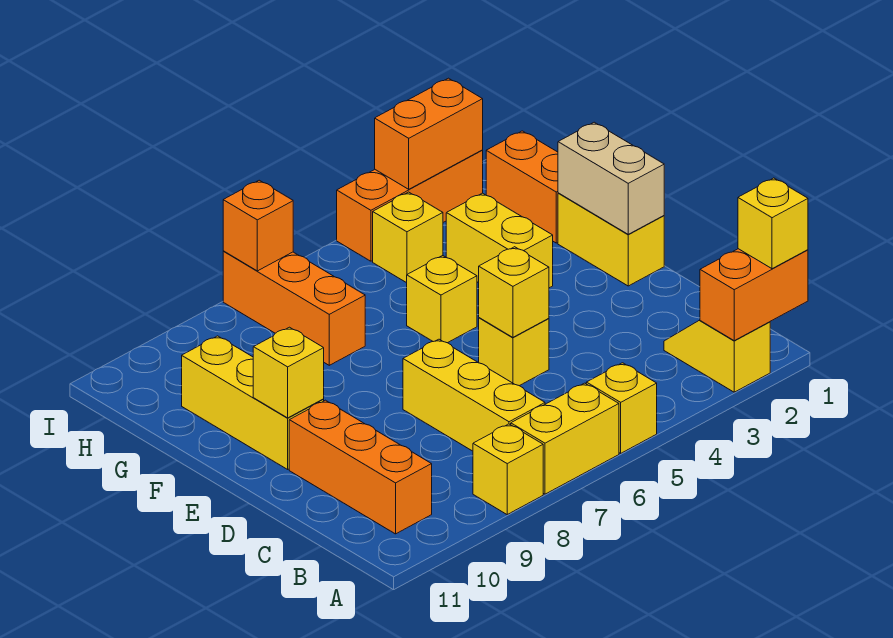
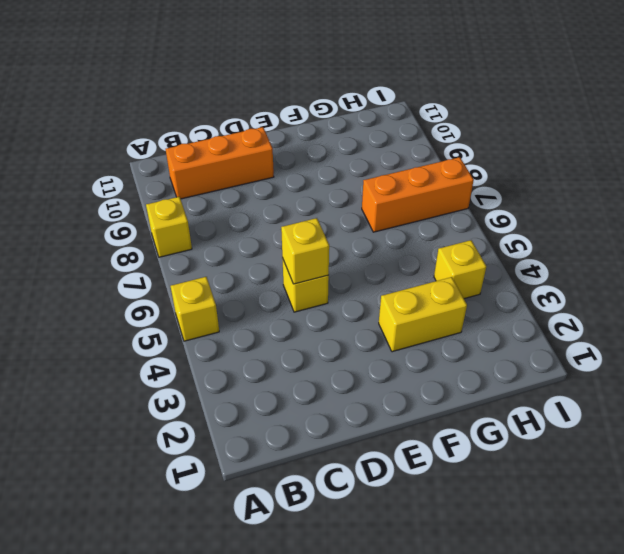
none -> yellow slope A2:B2 level 1 top A
none -> yellow brick A6:A7 level 1
none -> yellow brick B7:D7 level 1

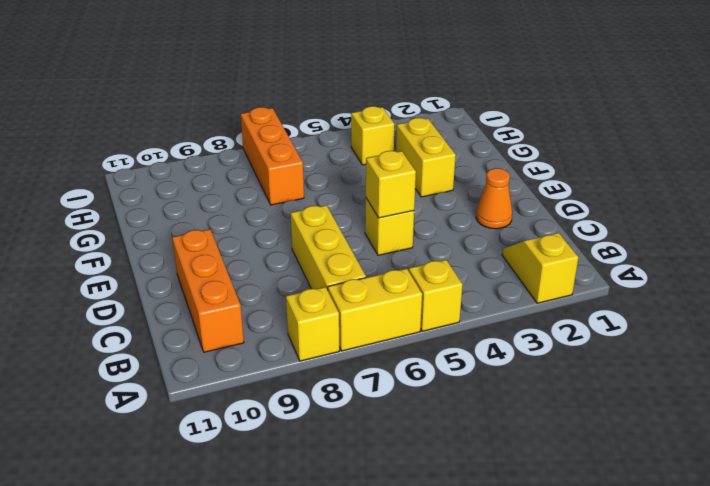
orange cone D2 level 1 -> none
none -> yellow brick E1:F1 level 1
none -> yellow brick E10:G10 level 1
none -> yellow brick F5 level 1

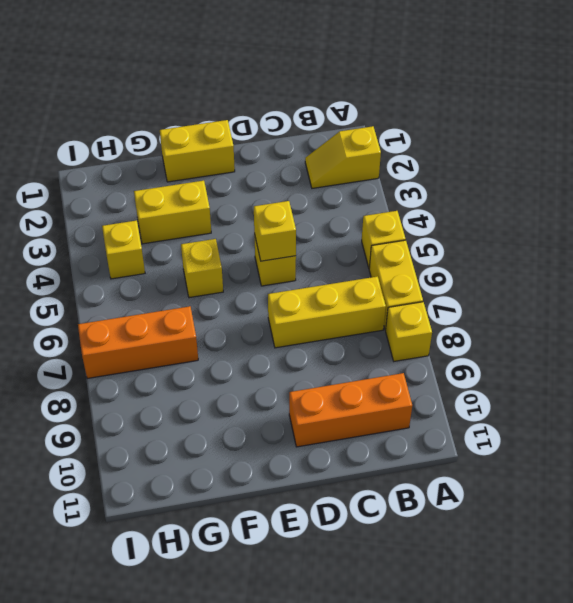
none -> yellow brick E10:G10 level 1
none -> orange brick G1:H1 level 1
none -> orange brick I2:I4 level 1

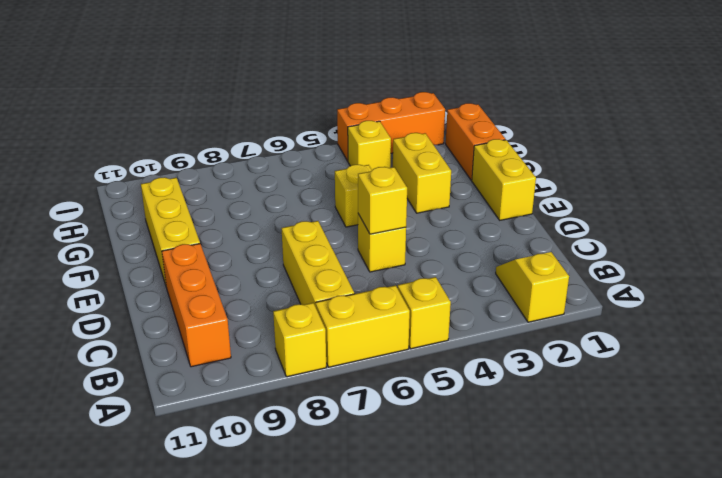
none -> orange brick G7:I7 level 1
none -> orange brick A1:A2 level 2
none -> tan brick E1:F1 level 2

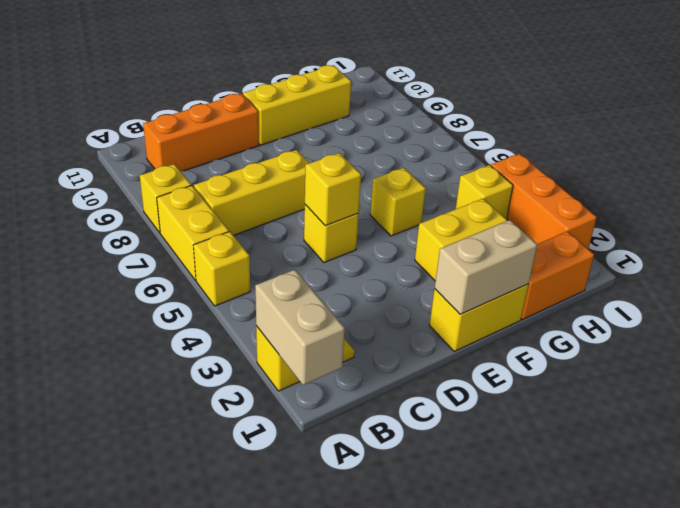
tan brick A1:A2 level 2 -> orange brick A1:A2 level 2
none -> orange brick G7:I7 level 1
none -> yellow brick E10 level 2
none -> orange brick I2:I3 level 2

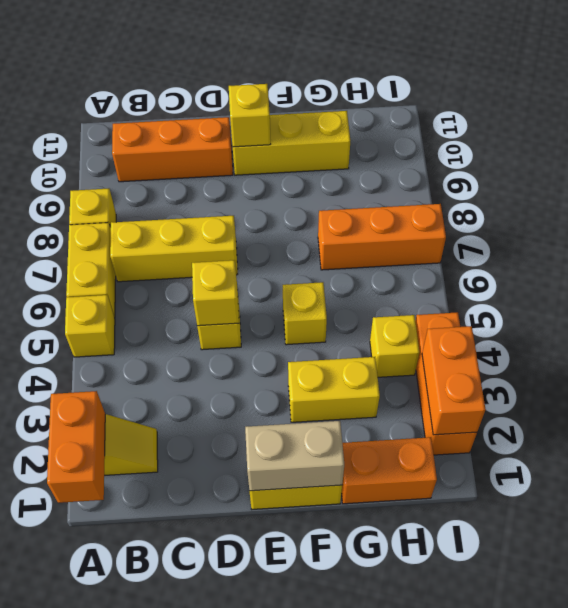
none -> orange brick I7 level 2
none -> yellow brick A1 level 3

